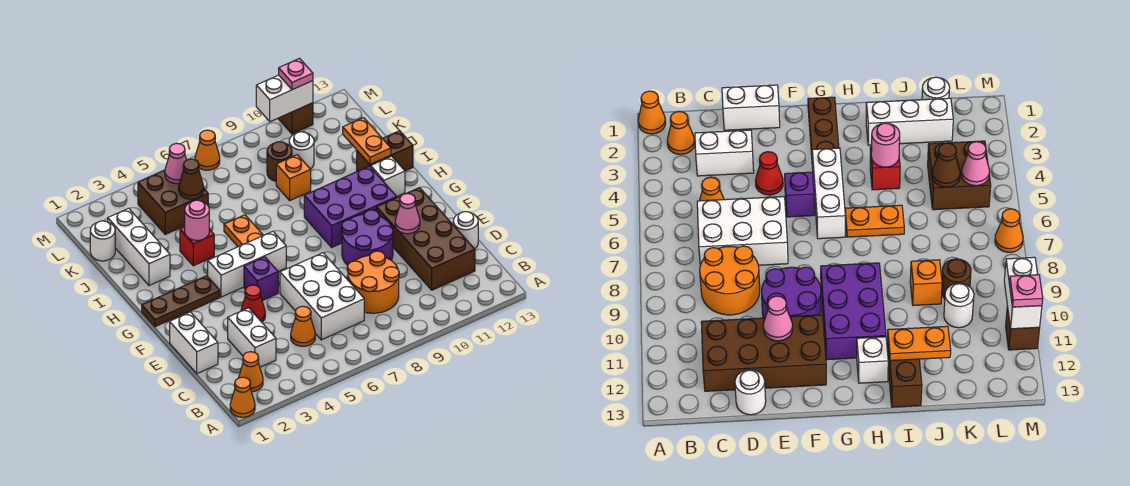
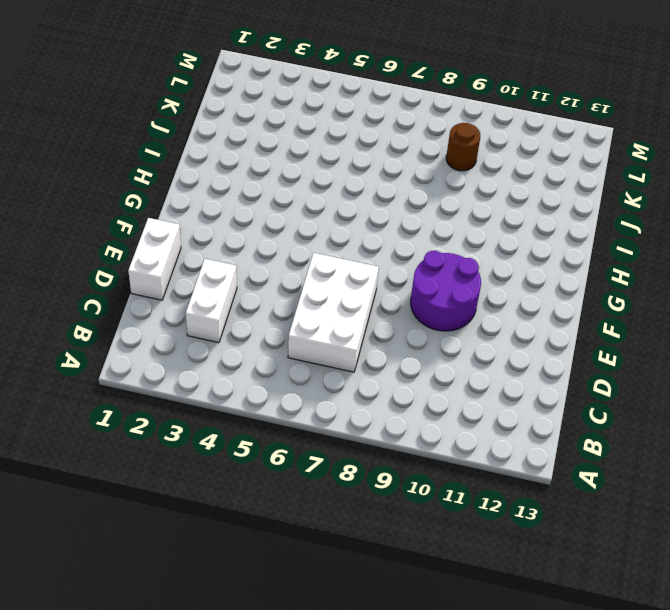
none -> orange cone A1 level 1
none -> orange cone B2 level 1
none -> orange cone C5 level 1
none -> orange round brick C8:D9 level 1

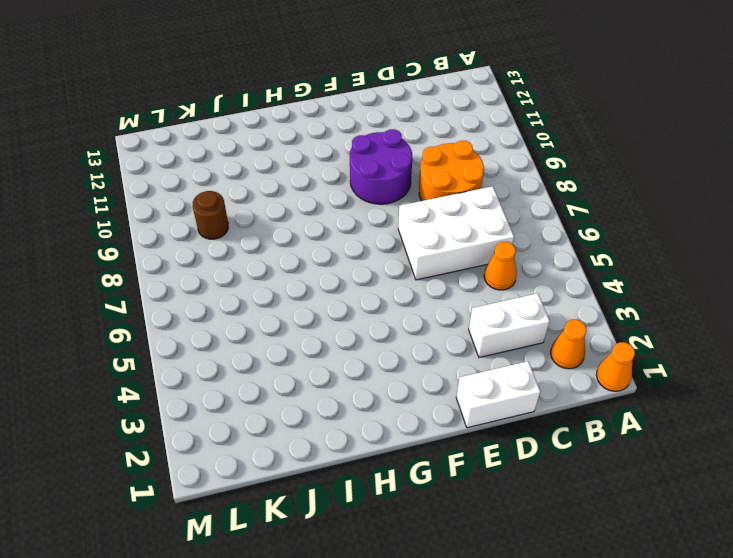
none -> brown brick C11:F12 level 1
none -> white round brick D13 level 1
none -> red cone E4 level 1
none -> purple brick F5 level 1

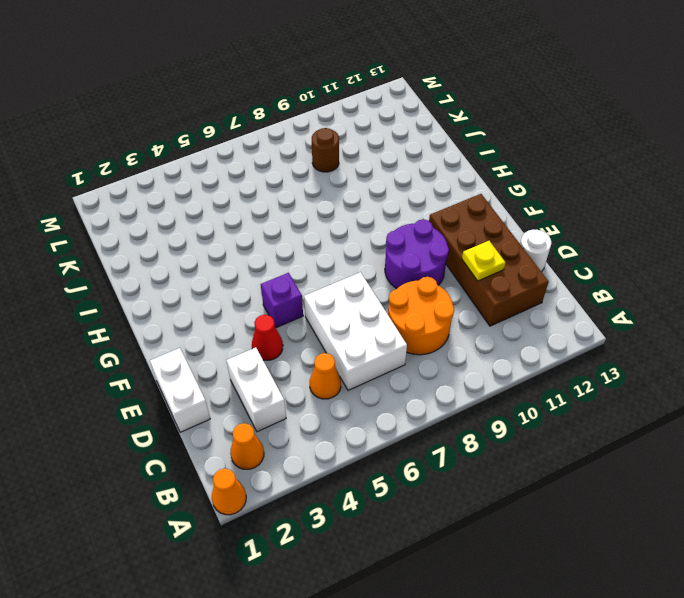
yellow plate D11 level 2 -> none
none -> brown plate G1:G3 level 1
none -> white brick G4:G6 level 1
none -> purple brick G9:H11 level 1
none -> orange plate H6:I6 level 1

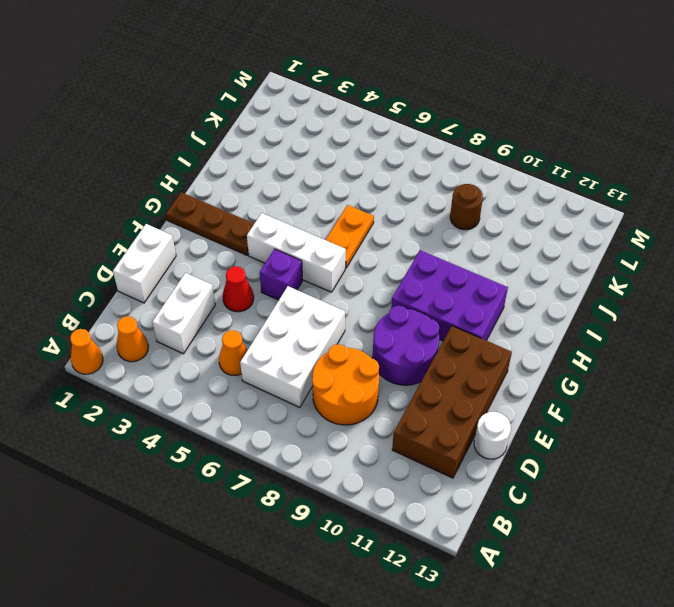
none -> white brick H12 level 1
none -> white brick I2:K2 level 1
none -> red brick I4 level 1
none -> brown brick I12:I13 level 1

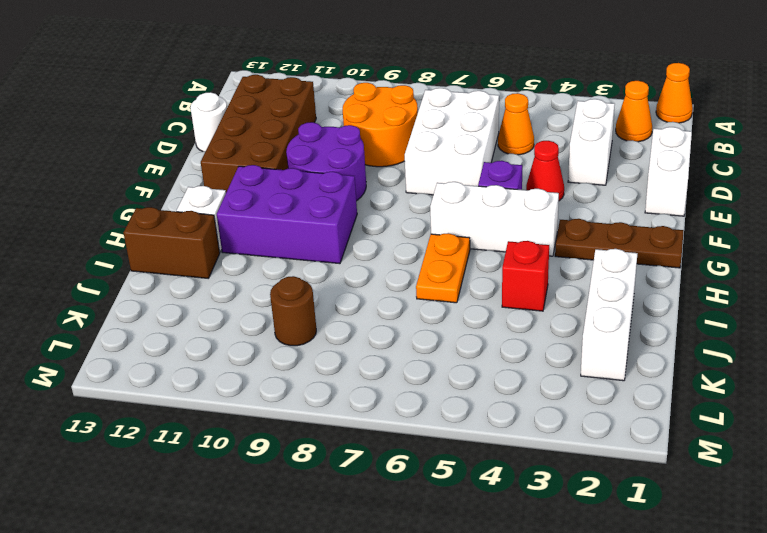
none -> orange brick J9 level 1
none -> white round brick K1 level 1
none -> brown brick K4:L5 level 1
none -> white round brick K10 level 1

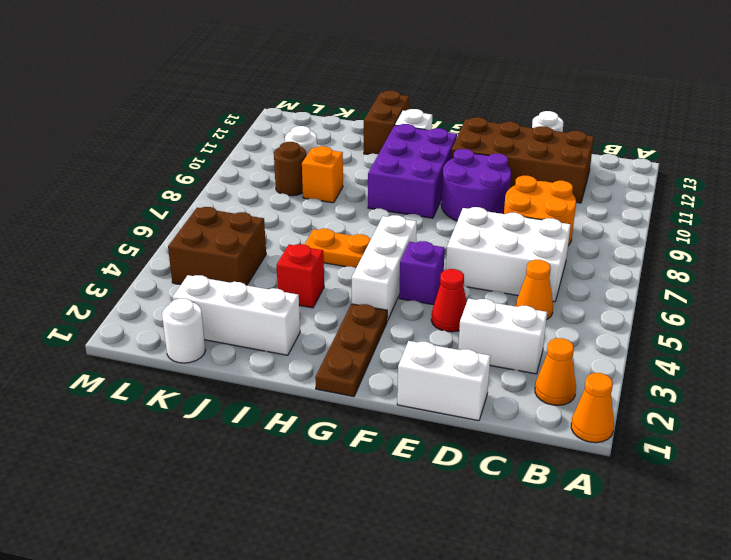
none -> orange cone M7 level 1
none -> brown brick M11 level 1
none -> pink cone E11 level 2
none -> pink round brick I4 level 2

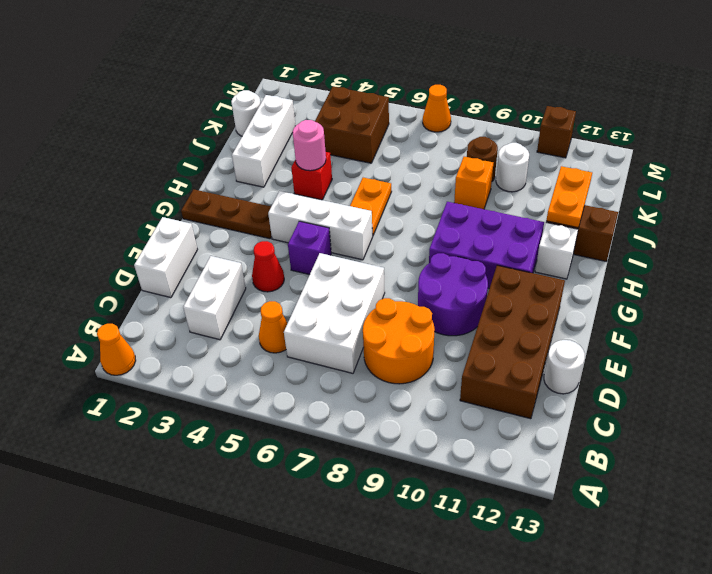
none -> orange cone B2 level 1
none -> pink cone E11 level 2
none -> brown cone K5 level 2
none -> pink cone L5 level 2

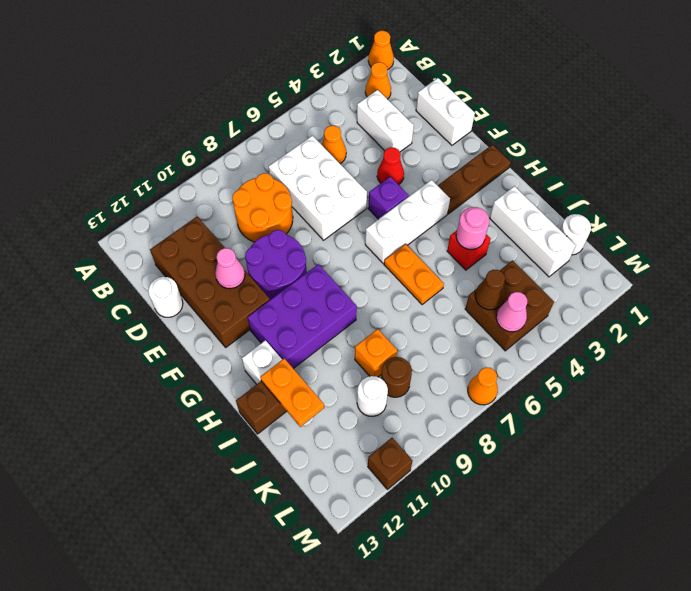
none -> white brick M10:M11 level 2
none -> pink plate M11 level 3

